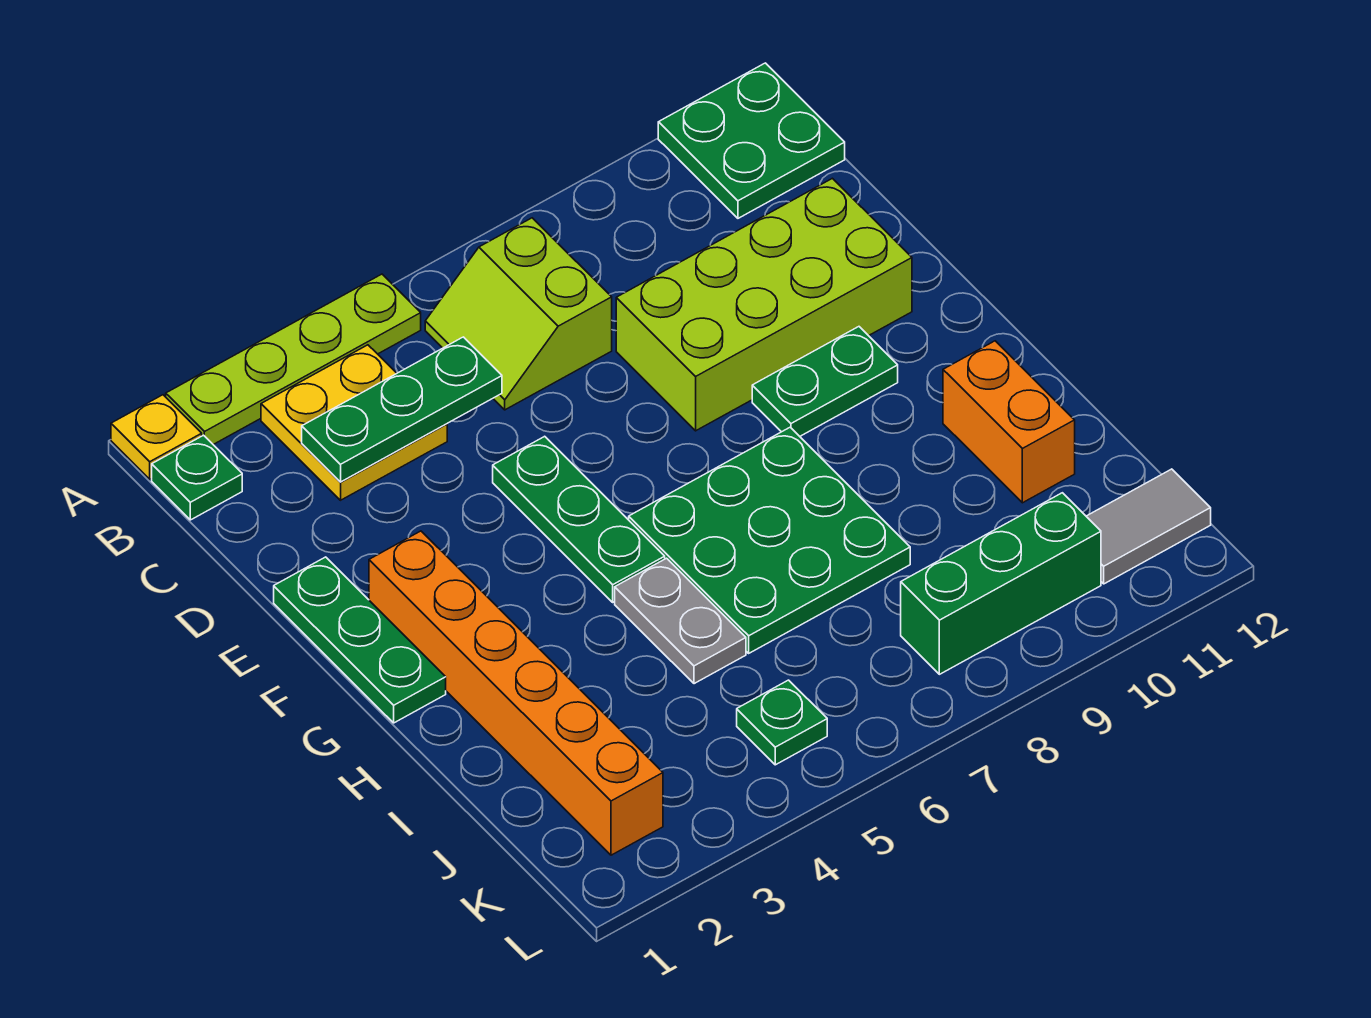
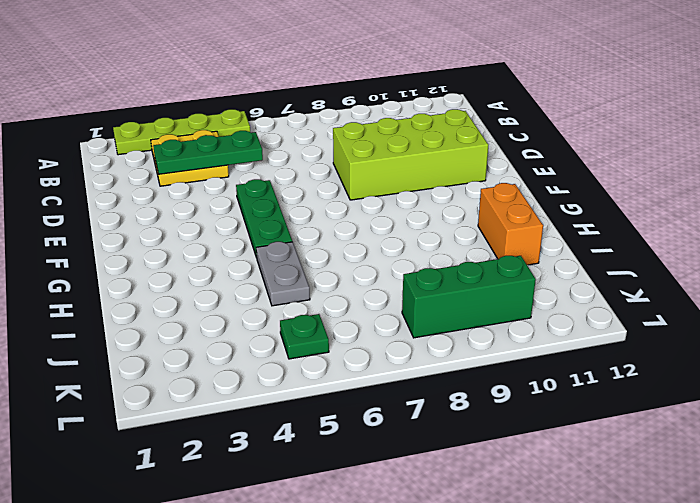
none -> yellow plate A1 level 1
none -> green plate A11:B12 level 1
none -> green plate B1 level 1

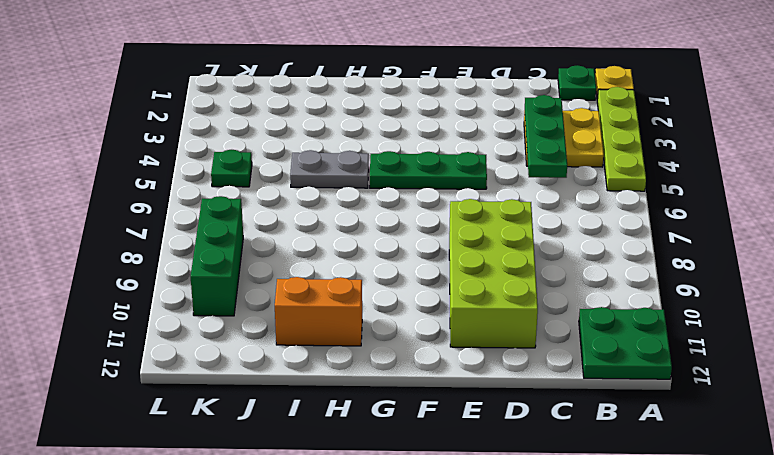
none -> lime slope B6:C7 level 1 top 7
none -> green plate E1:G1 level 1
none -> orange brick F2:K2 level 1

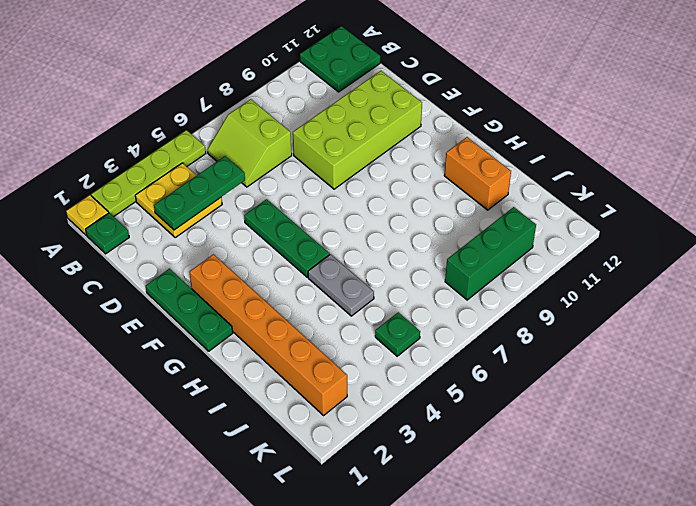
none -> green plate F9:F10 level 1
none -> green plate G6:I8 level 1
none -> grey tile K11:K12 level 1

